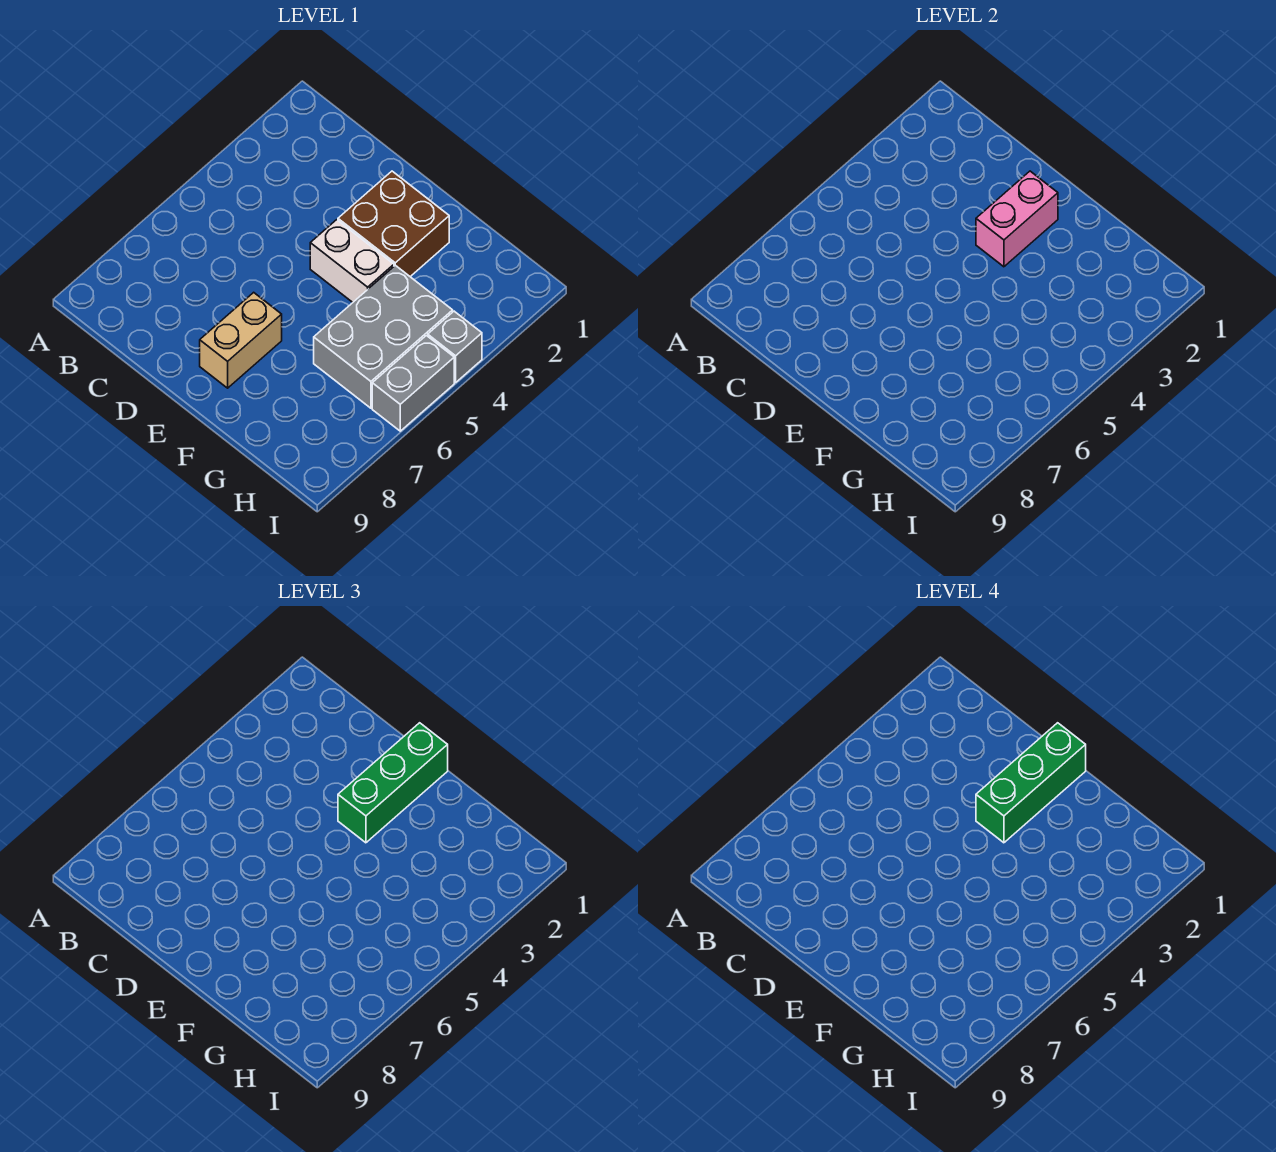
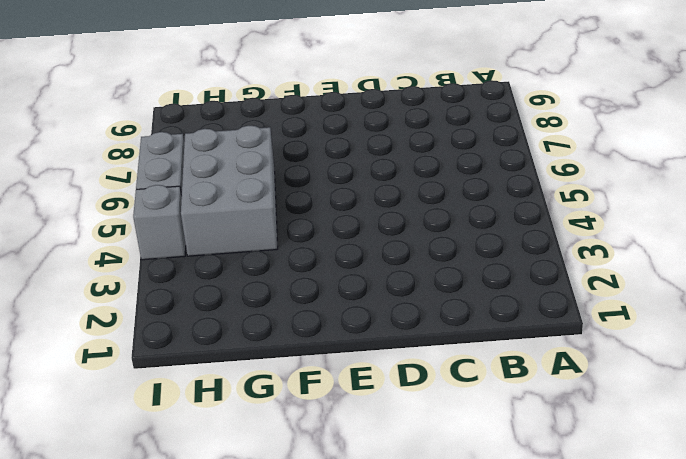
none -> brown brick E2:F3 level 1
none -> white brick E4:F4 level 1

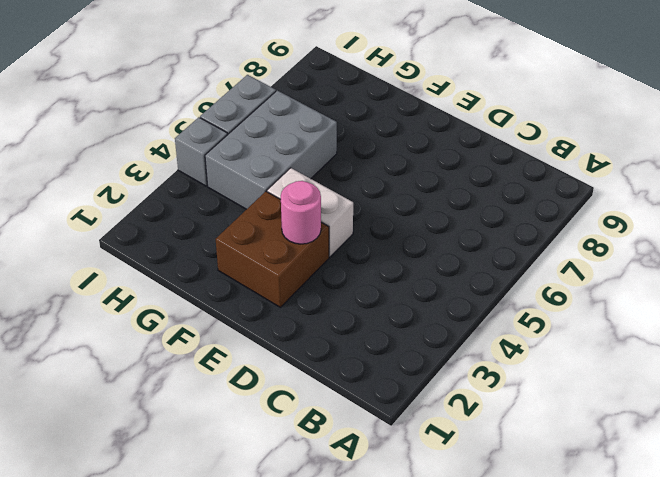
pink round brick E3 level 2 -> pink brick E2:E3 level 2
none -> tan brick E7:E8 level 1
none -> green brick E1:E3 level 3

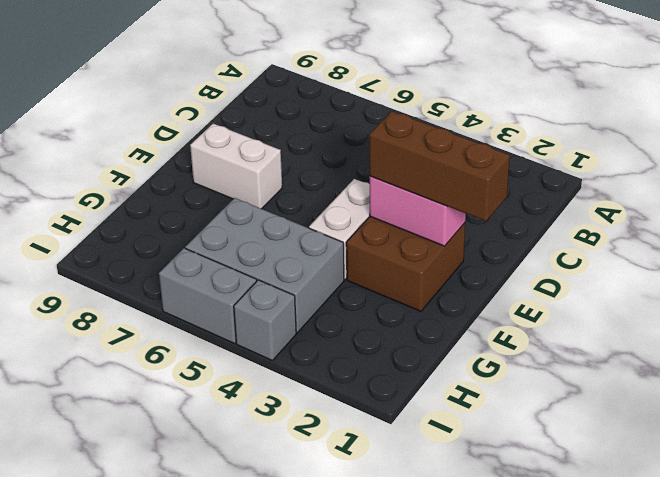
brown brick E1:E3 level 3 -> green brick E1:E3 level 3
white brick E7:E8 level 1 -> tan brick E7:E8 level 1
none -> green brick E1:E3 level 4

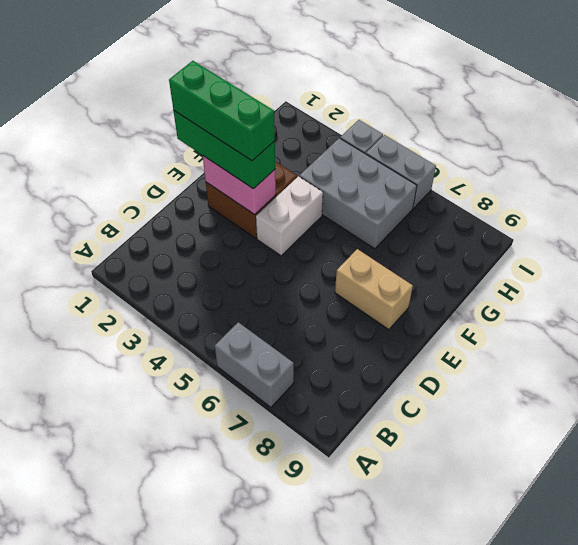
grey brick A6:A7 level 1 -> none

